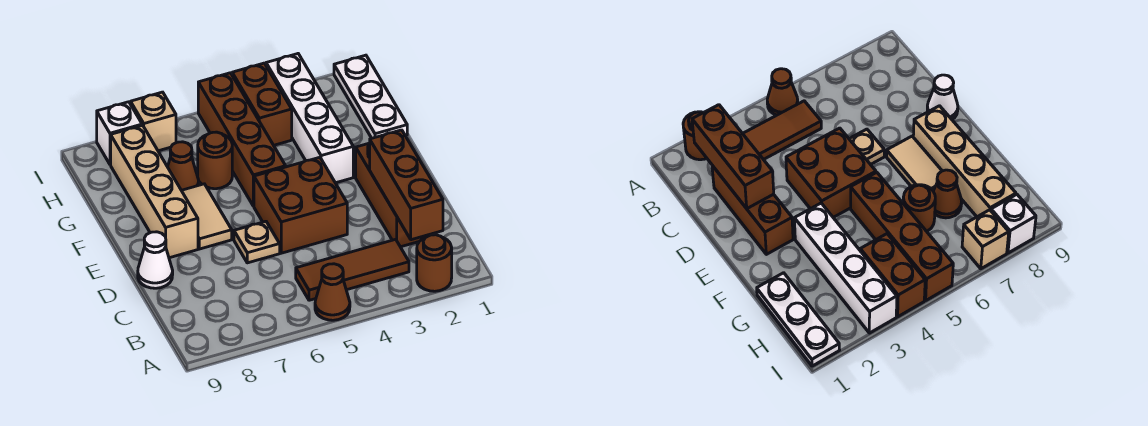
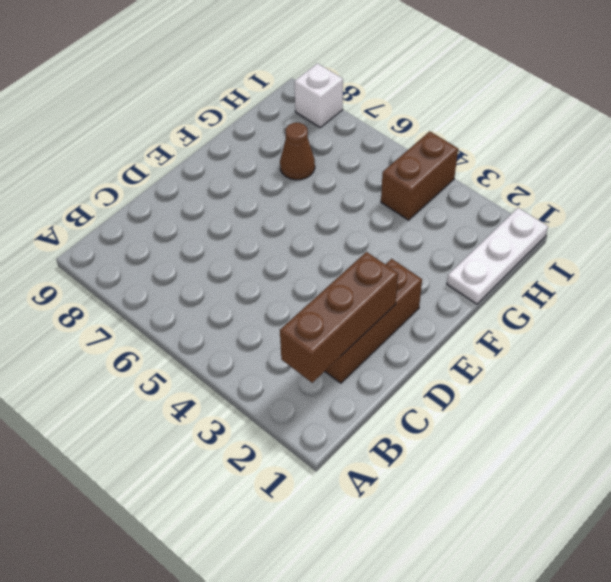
none -> brown round brick A2 level 1
none -> brown cone A5 level 1
none -> brown tile B3:B5 level 1

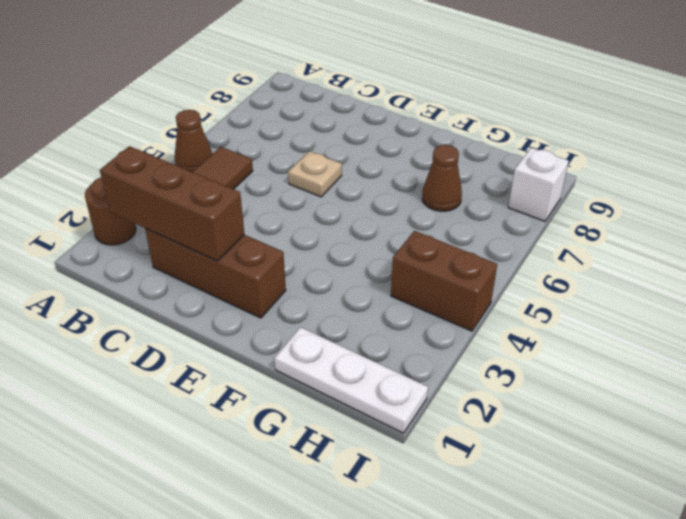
none -> brown brick D4:E5 level 1
none -> white cone D9 level 1
none -> tan tile E7:F7 level 1

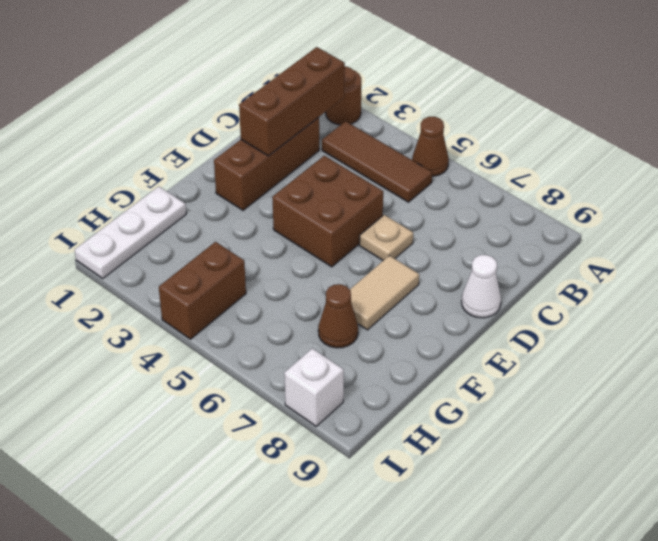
none -> tan brick E8:H8 level 1
none -> white brick F3:I3 level 1
none -> brown brick F5:I5 level 1

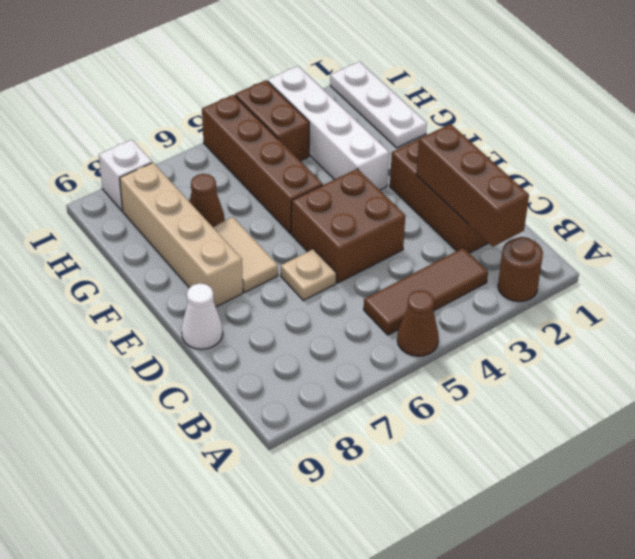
none -> brown round brick G6 level 1
none -> tan brick I7 level 1

